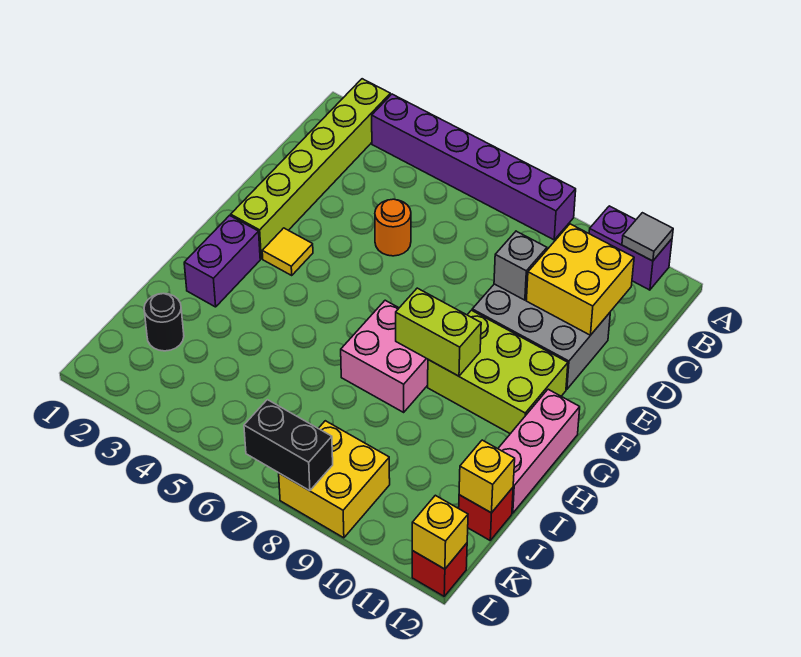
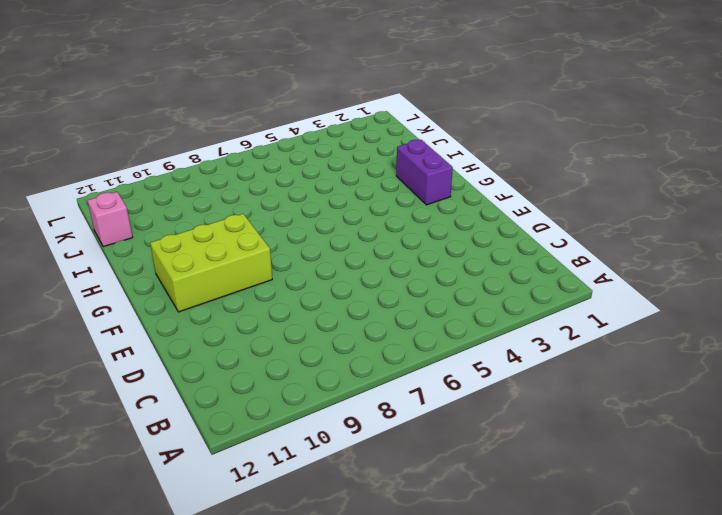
pink brick J12 level 1 -> red brick J12 level 1
none -> lime brick A2:F2 level 1
none -> purple brick A3:A8 level 1
none -> purple brick A10:A11 level 1

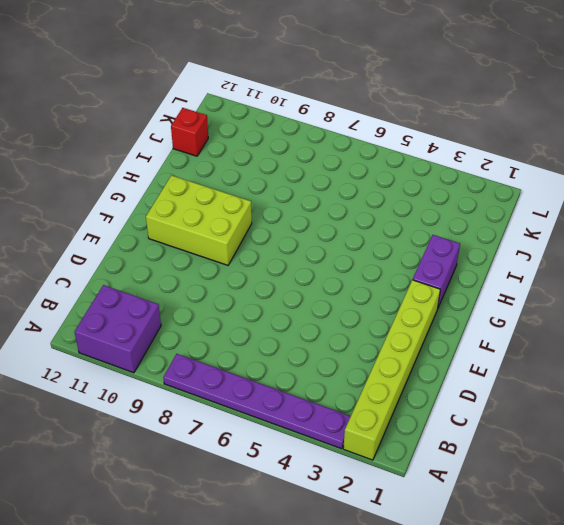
purple plate A3:A8 level 1 -> purple brick A3:A8 level 1
purple brick A10:B11 level 1 -> purple brick A10:A11 level 1
none -> orange round brick D5 level 1
none -> grey brick D9:E11 level 1
none -> yellow tile F3 level 1

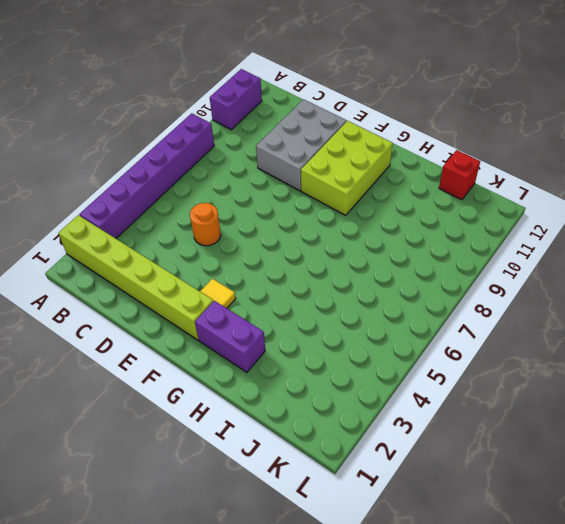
none -> pink brick G7:H8 level 1
none -> pink brick G12:I12 level 1
none -> black round brick J2 level 1

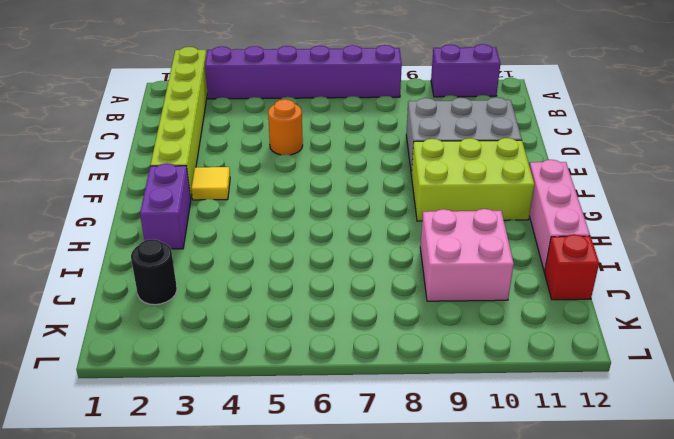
pink brick I9:J10 level 1 -> pink brick G7:H8 level 1
none -> yellow brick K8:L9 level 1
none -> red brick L12 level 1
none -> grey tile A11 level 2

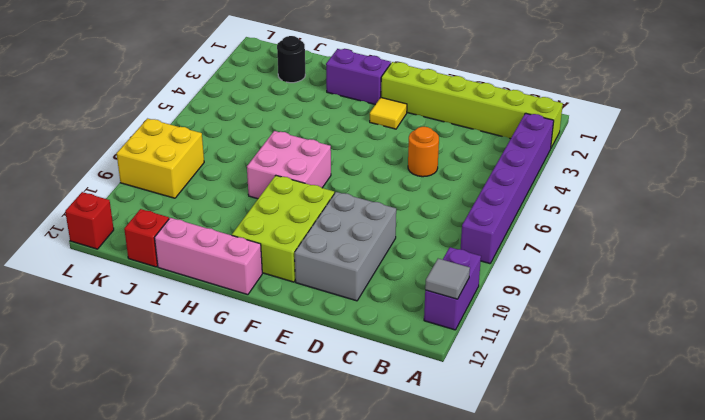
none -> yellow brick C10:D11 level 2
none -> grey brick D9 level 2
none -> lime brick G8:G9 level 2

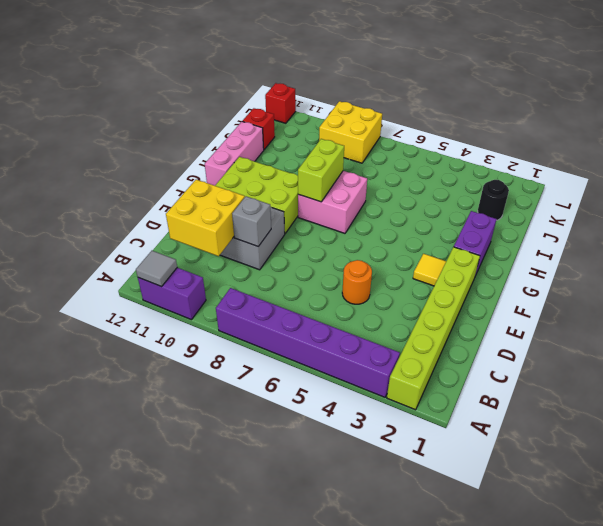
lime brick G8:H8 level 2 -> lime brick G8:G9 level 2
none -> yellow brick J12 level 2
none -> black brick L7:L8 level 2
none -> yellow brick L12 level 2

